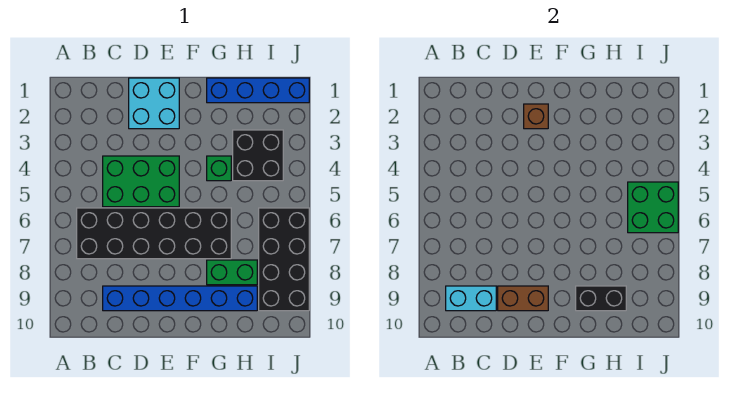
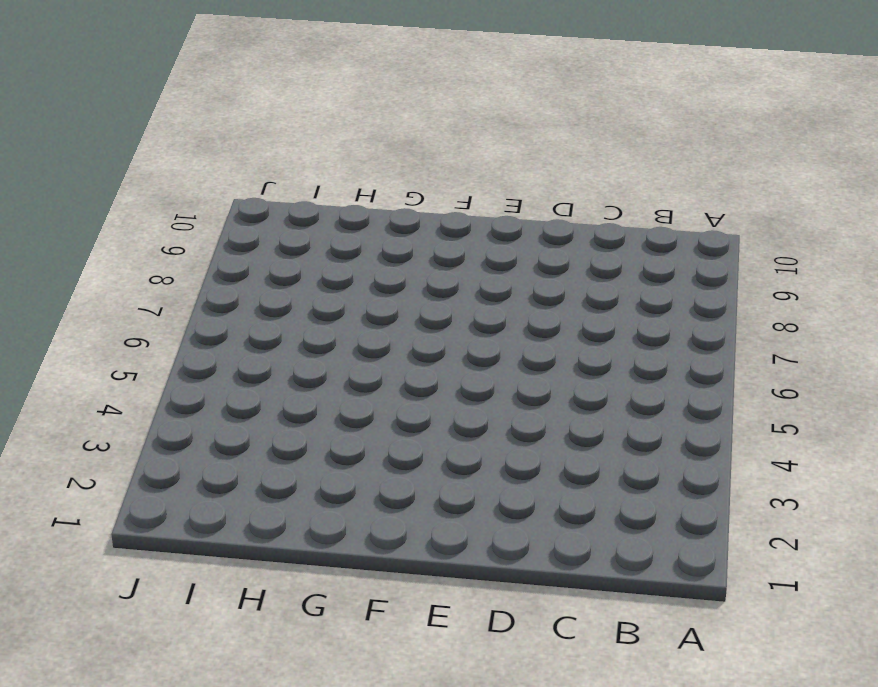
none -> black brick B6:G7 level 1
none -> green brick C4:E5 level 1
none -> blue brick C9:H9 level 1

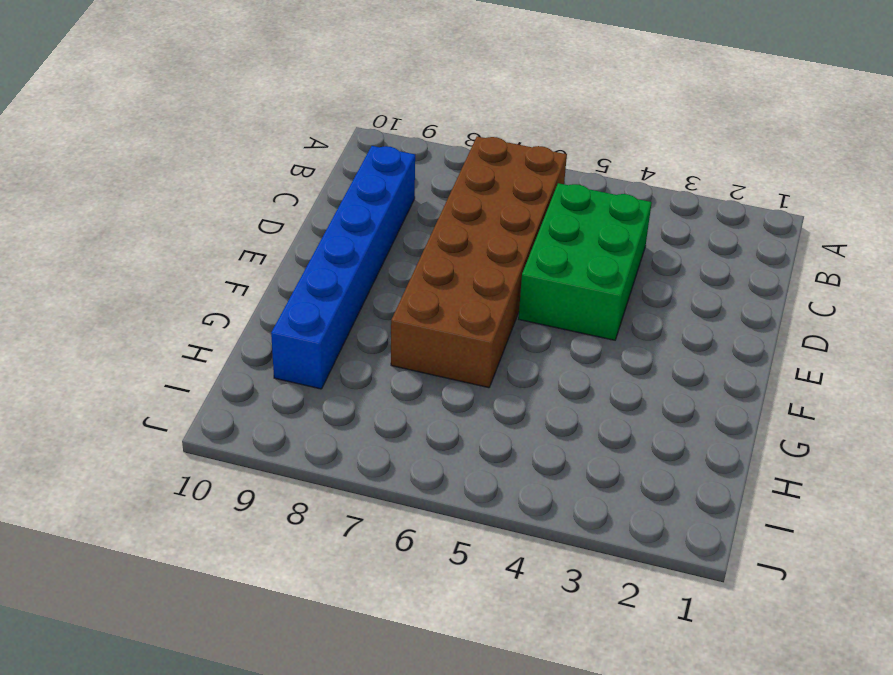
brown brick B6:G7 level 1 -> black brick B6:G7 level 1
none -> cyan brick D1:E2 level 1
none -> blue brick G1:J1 level 1
none -> green brick G4 level 1

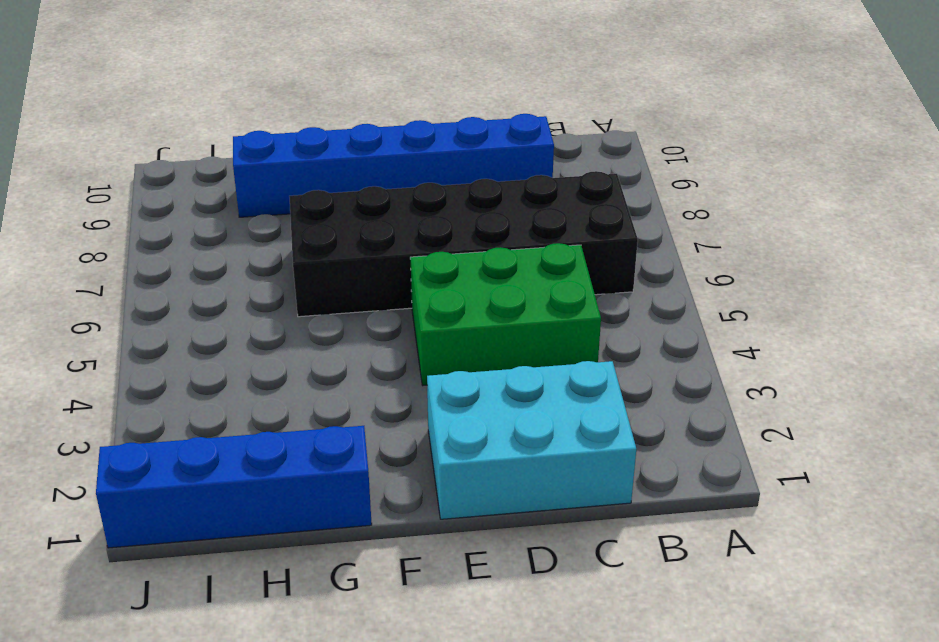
cyan brick C1:E2 level 1 -> cyan brick D1:E2 level 1
none -> green brick G4 level 1
none -> green brick G8:H8 level 1
none -> black brick H3:I4 level 1

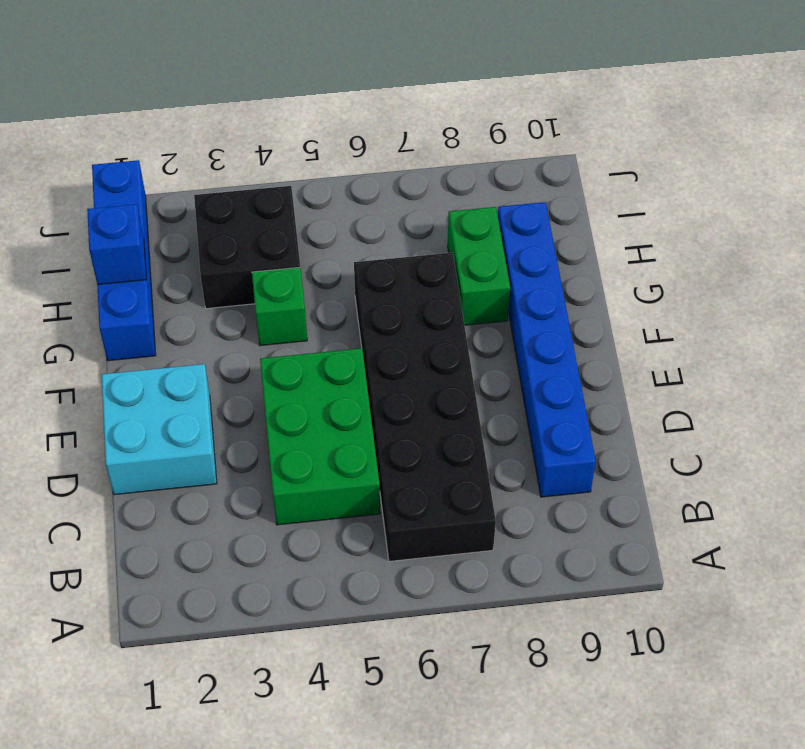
blue brick H1 level 2 -> none
none -> black brick I6:J9 level 1
none -> cyan brick B9:C9 level 2
none -> brown brick D9:E9 level 2

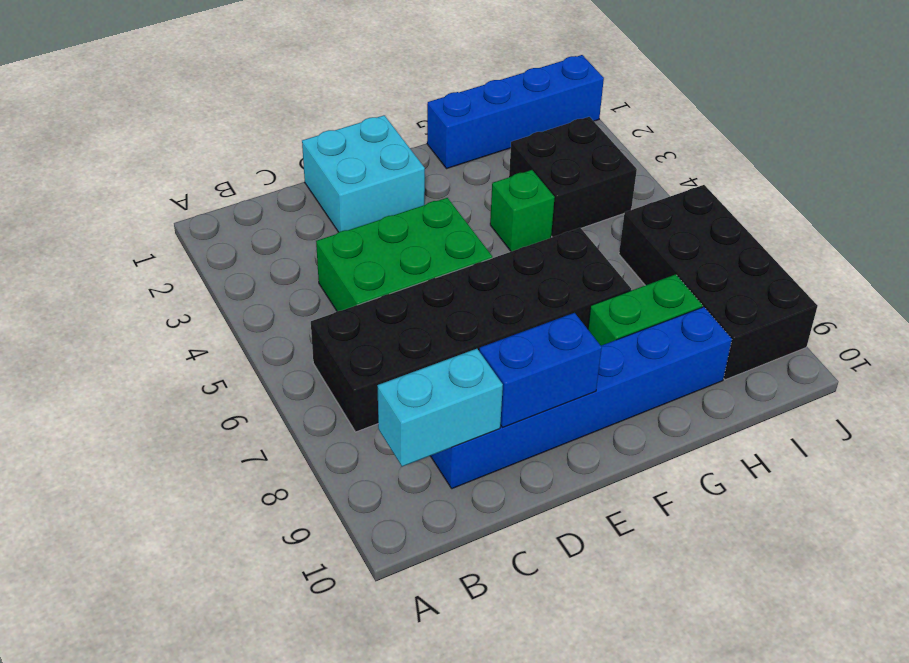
blue brick D9:E9 level 2 -> brown brick D9:E9 level 2
none -> brown brick E2 level 2
none -> black brick G9:H9 level 2
none -> green brick I5:J6 level 2

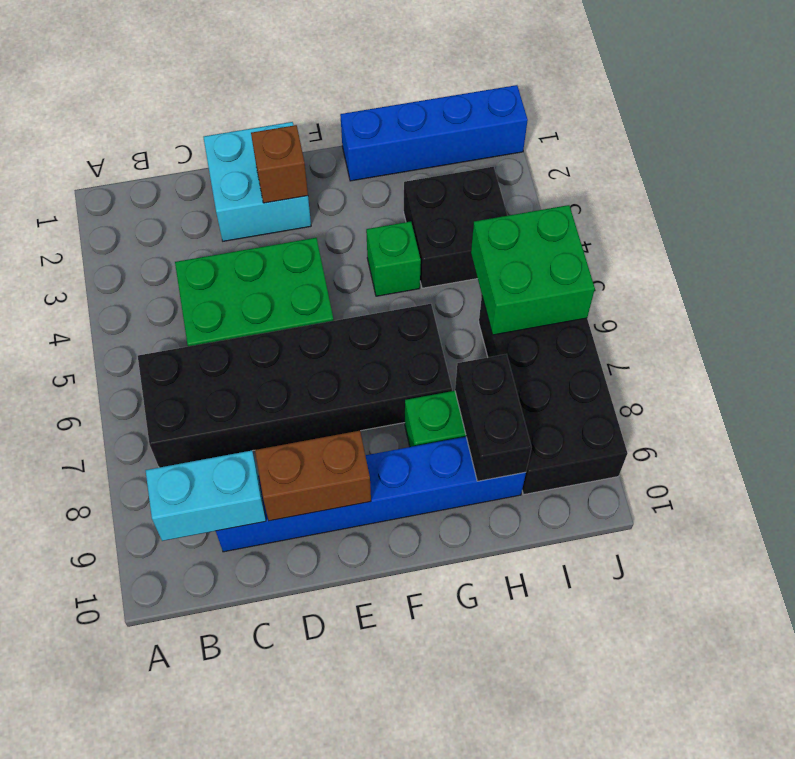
black brick H8:H9 level 2 -> black brick G9:H9 level 2

